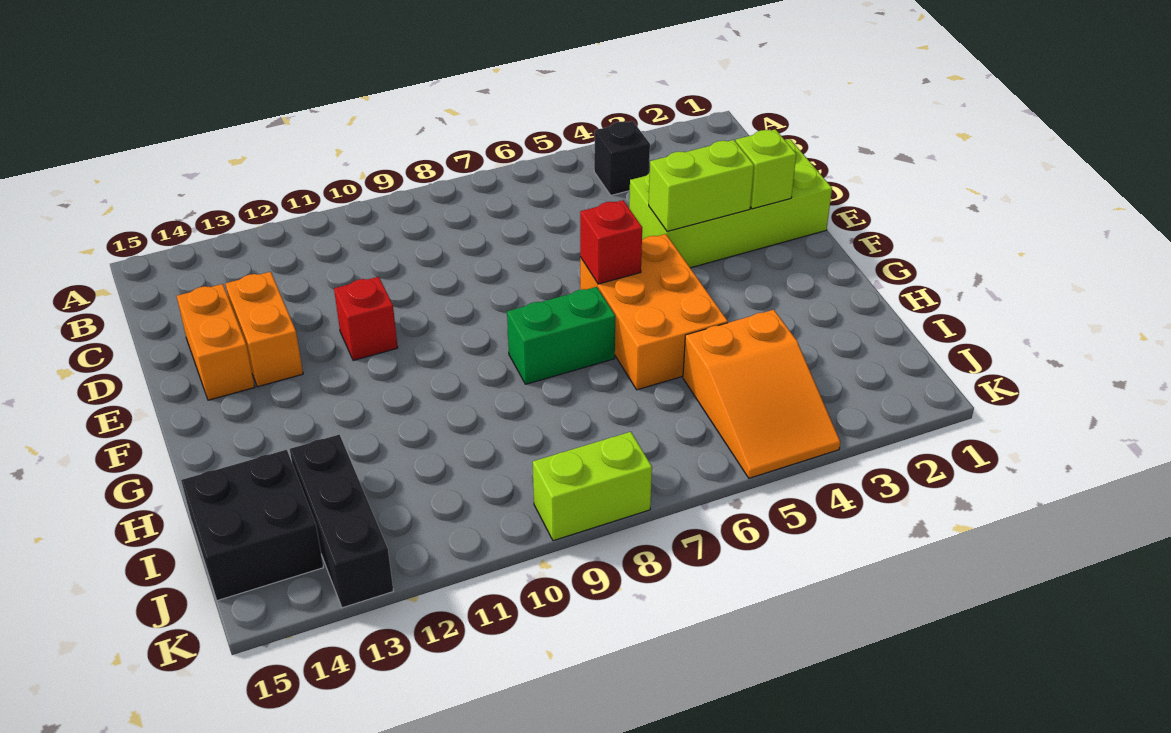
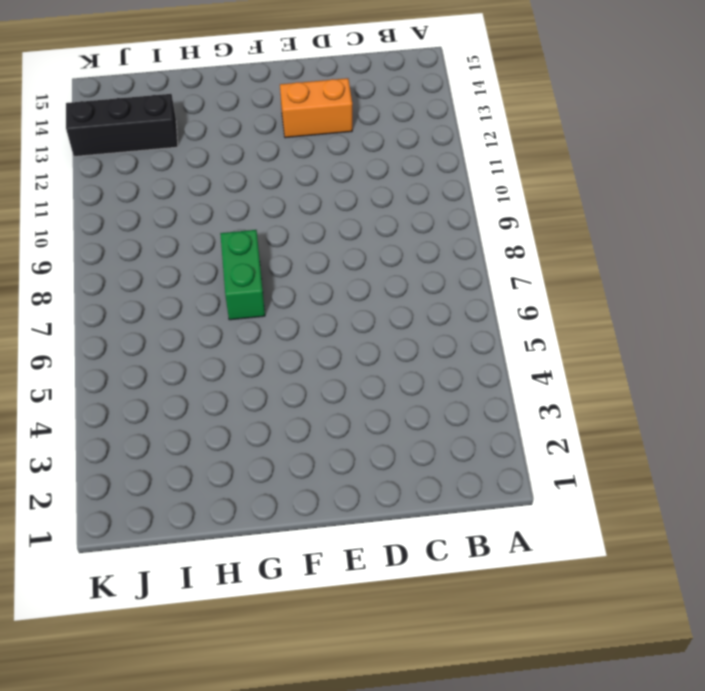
none -> black brick B4 level 1
none -> lime brick D1:E4 level 1
none -> orange brick D14:E14 level 1

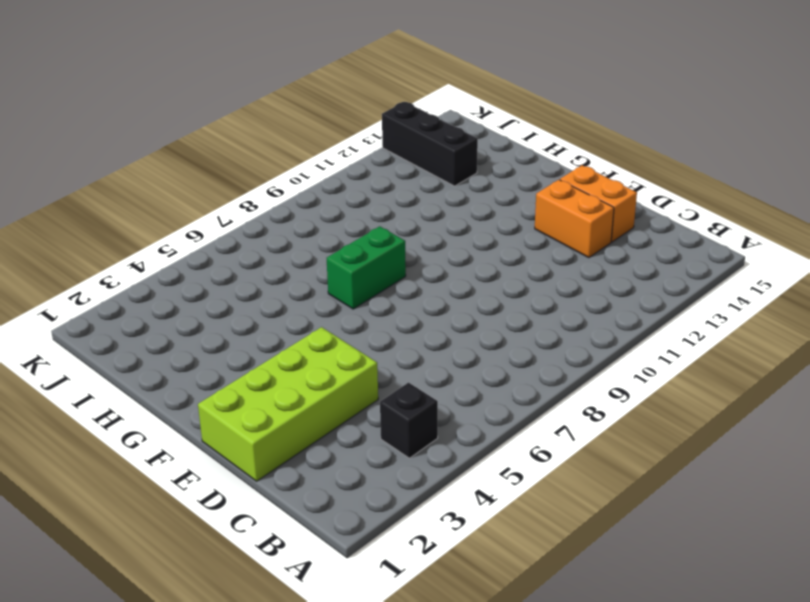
none -> red brick E11 level 1
none -> orange brick F5:H6 level 1
none -> orange slope I4:K5 level 1 top I

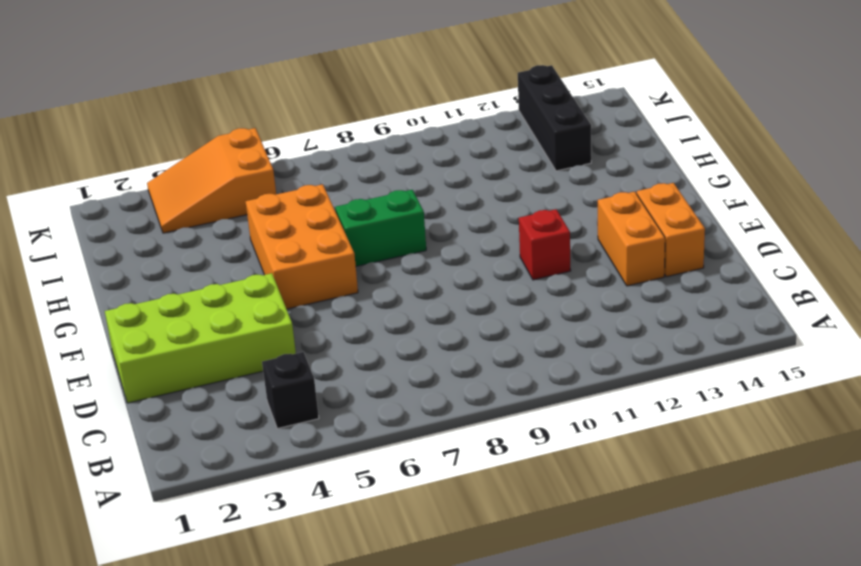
orange slope J3:K5 level 1 top 5 -> orange slope I4:K5 level 1 top I
none -> black brick I14:J15 level 1
none -> lime brick K8:K9 level 1
none -> lime brick E2 level 2

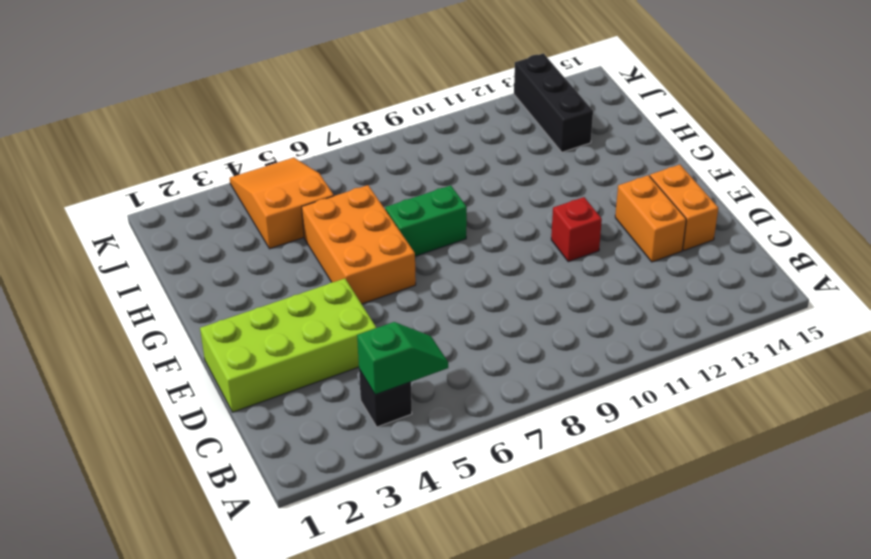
green slope B4:B5 level 2 top 4 -> none
none -> black brick I14:J15 level 1
none -> lime brick K8:K9 level 1
none -> lime brick E2 level 2

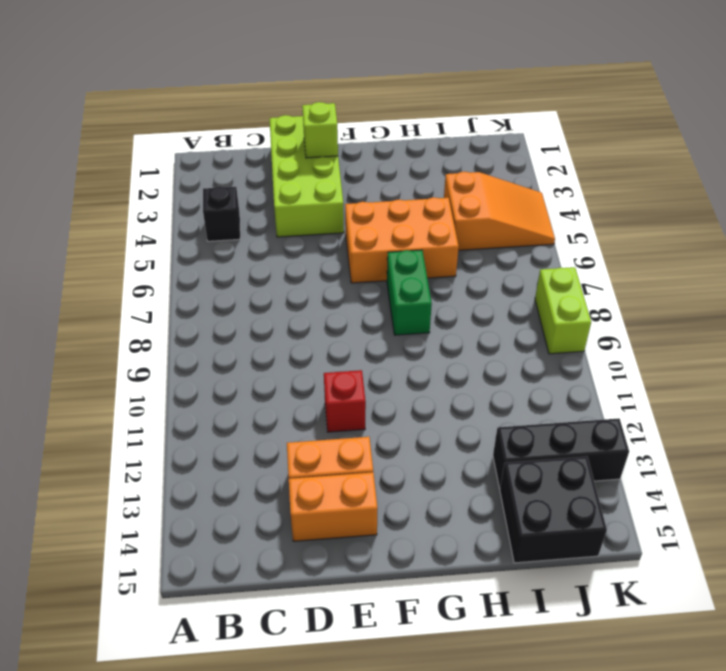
none -> lime brick E3:E4 level 2
none -> red brick F6 level 2

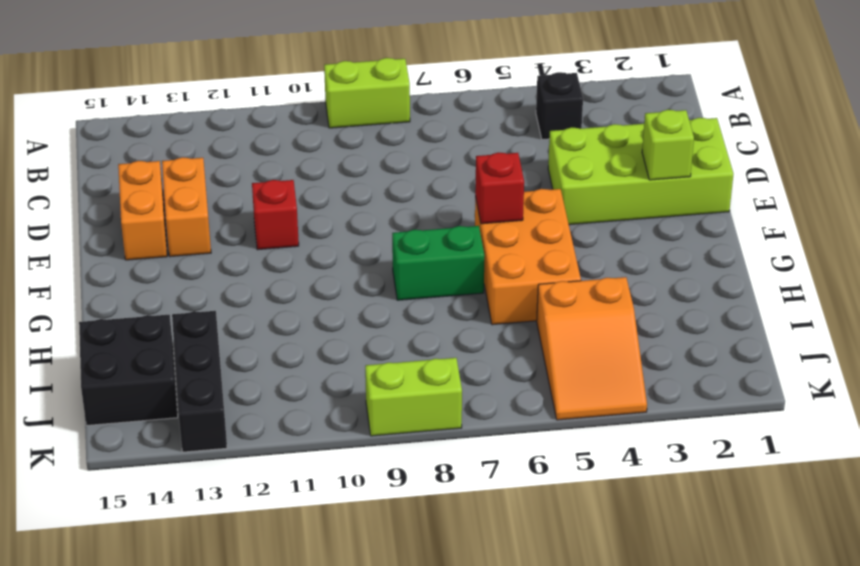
lime brick A8:A9 level 1 -> lime brick E3:E4 level 2

